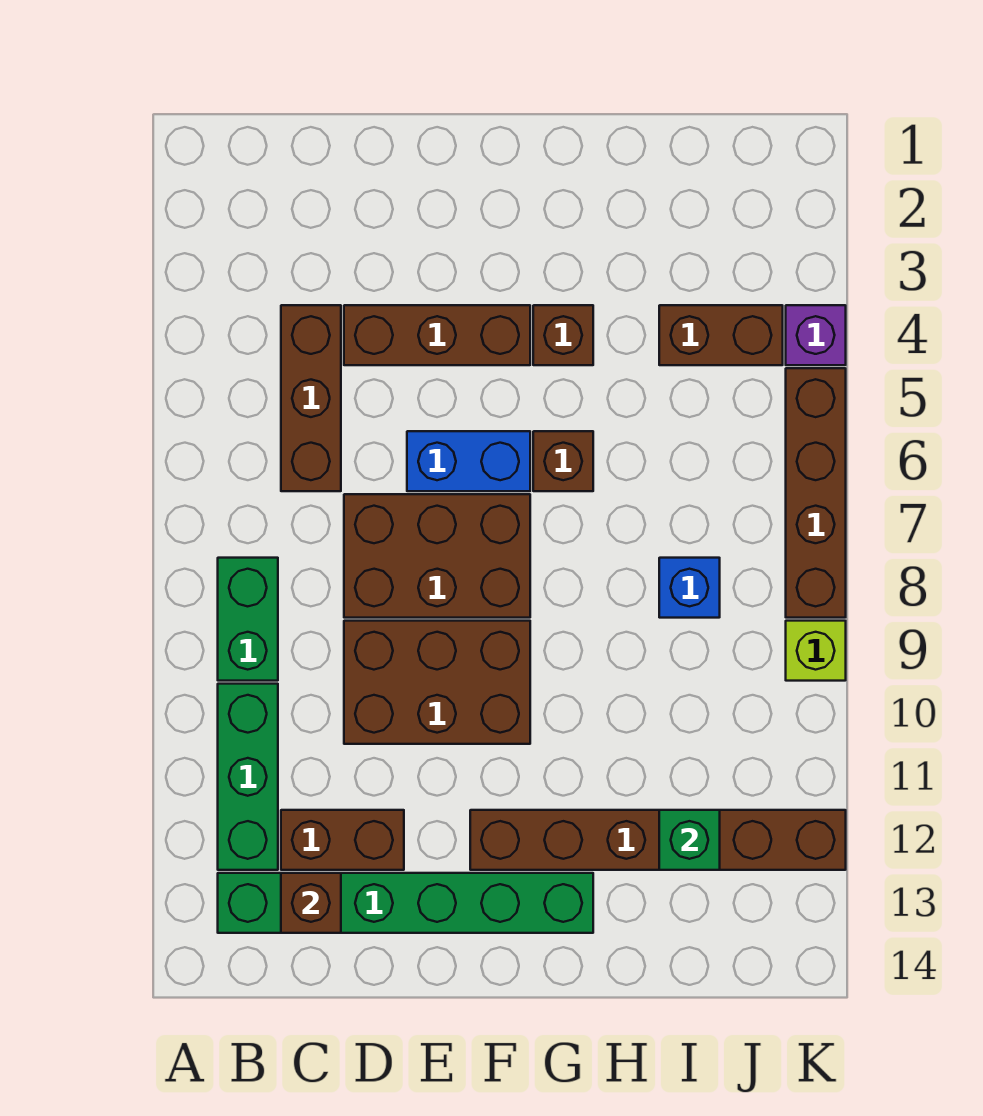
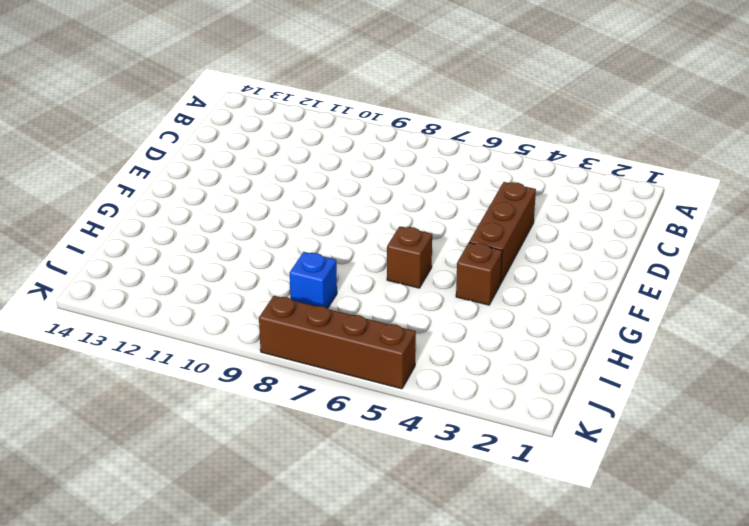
none -> green brick B8:B9 level 1
none -> green brick B10:B12 level 1
none -> green brick B13:G13 level 1

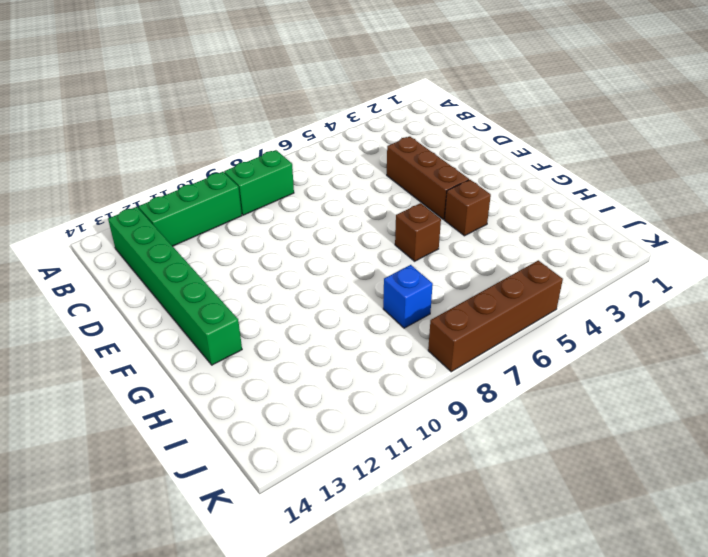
none -> brown brick C4:C6 level 1
none -> brown brick C12:D12 level 1
none -> brown brick D7:F8 level 1

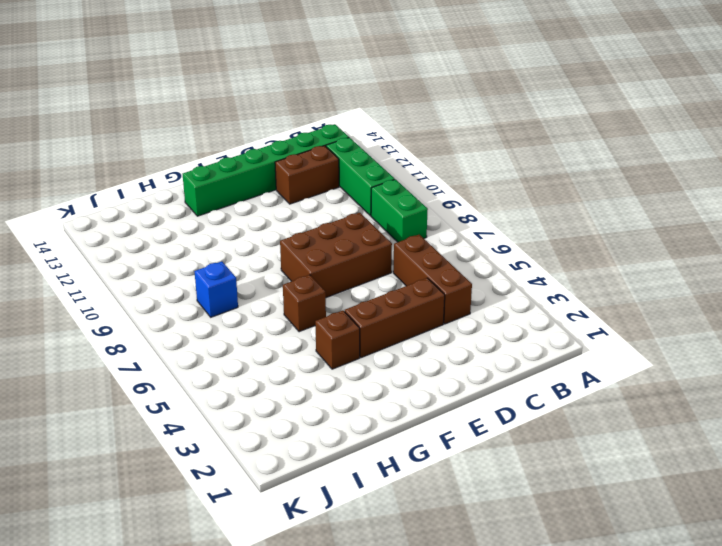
none -> brown brick D9:F10 level 1
none -> blue brick E6:F6 level 1
none -> brown brick F12:K12 level 1

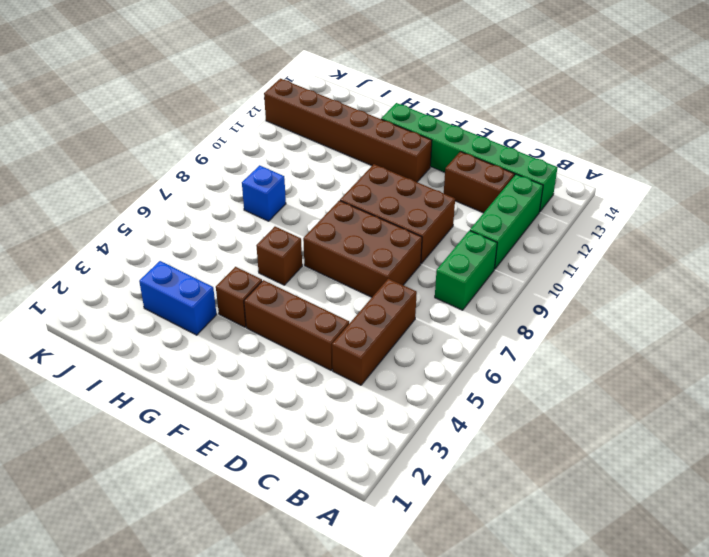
blue brick H3:I3 level 1 -> blue brick E6:F6 level 1
none -> brown brick I4:J4 level 1
none -> purple brick K4 level 1
none -> brown brick K5:K8 level 1

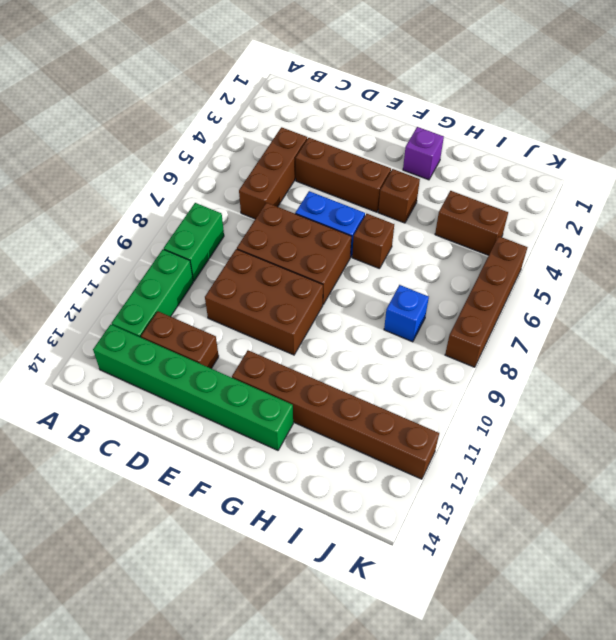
purple brick G2 level 1 -> purple brick K4 level 1
none -> lime brick K9 level 1
none -> brown brick C13 level 2
none -> green brick I12 level 2

